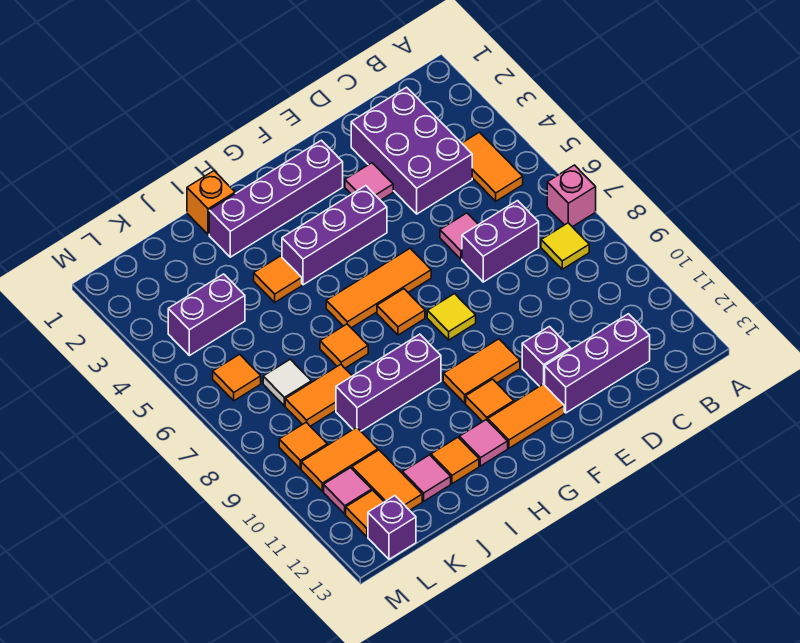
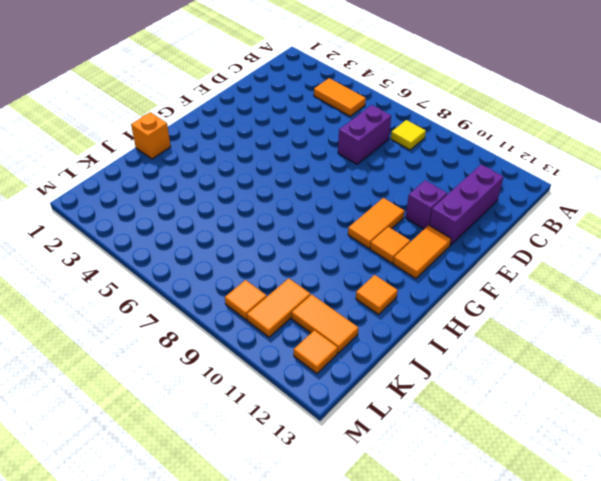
none -> pink brick A7 level 1
none -> purple brick C2:D4 level 1
none -> pink tile D6 level 1
none -> pink tile E3 level 1

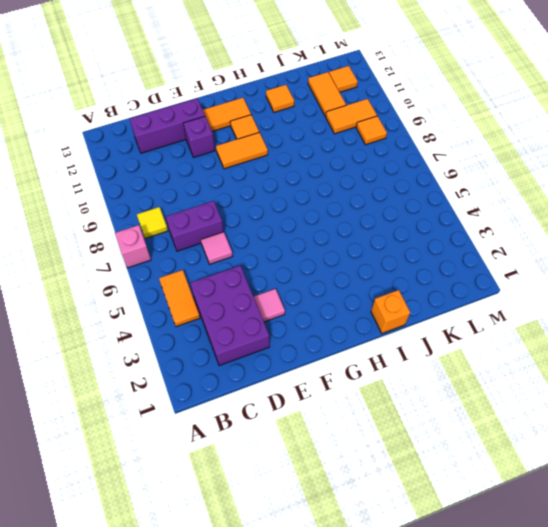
none -> purple brick F2:I2 level 1
none -> purple brick F4:H4 level 1
none -> orange tile F6:H6 level 1
none -> yellow tile F8 level 1

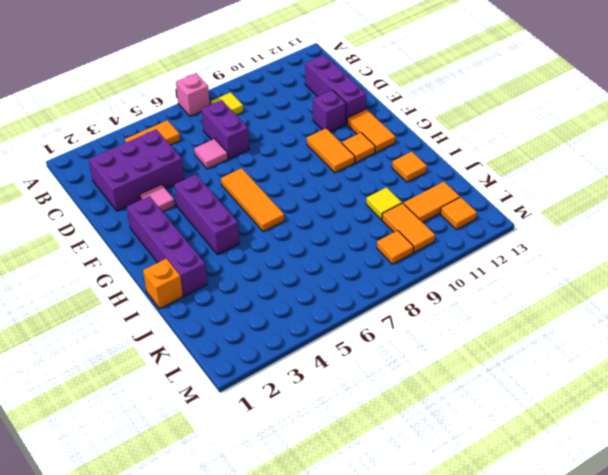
yellow tile J10 level 1 -> yellow tile F8 level 1
none -> orange tile G7 level 1
none -> purple brick H9:J9 level 1
none -> pink tile H12 level 1
none -> orange tile I4 level 1

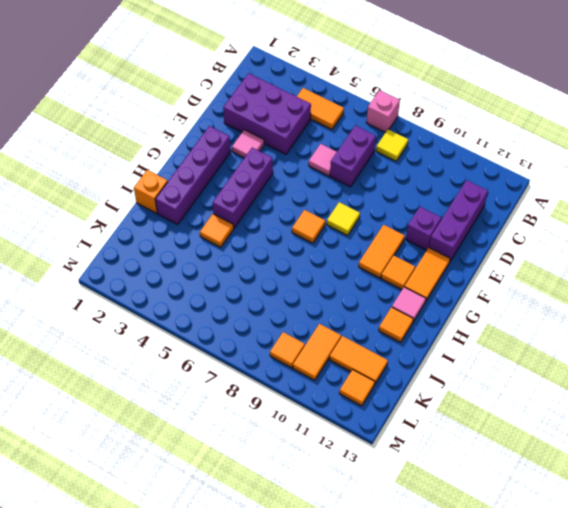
none -> orange tile F6:H6 level 1
none -> purple brick H9:J9 level 1
none -> orange tile I7 level 1
none -> orange tile J8:K8 level 1

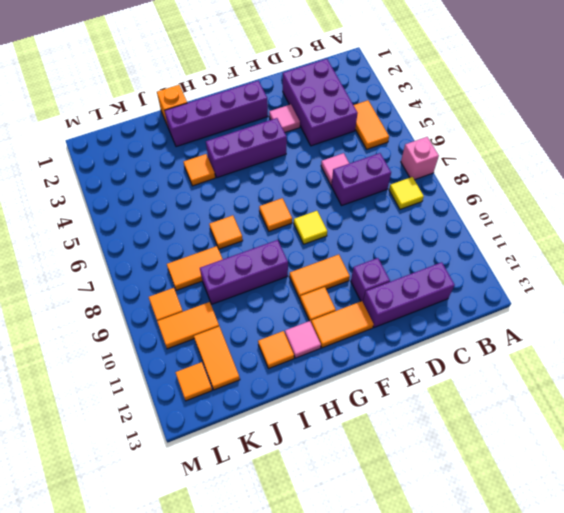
none -> orange tile F6:H6 level 1
none -> pink tile J12 level 1
none -> purple brick K4:L4 level 1
none -> white tile K7 level 1

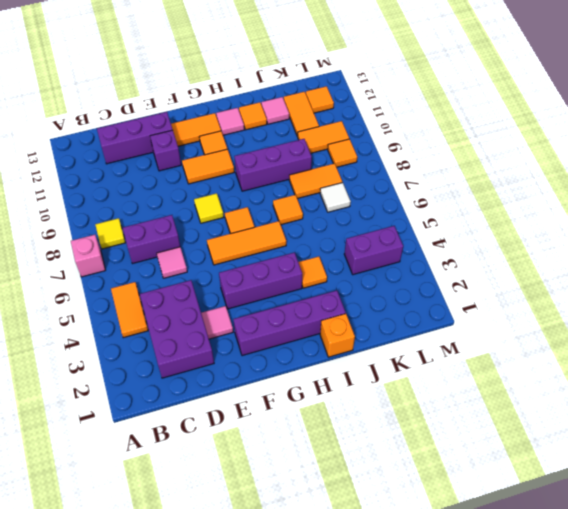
none -> orange tile L6 level 1
none -> pink tile L11 level 1
none -> purple brick L13 level 1

